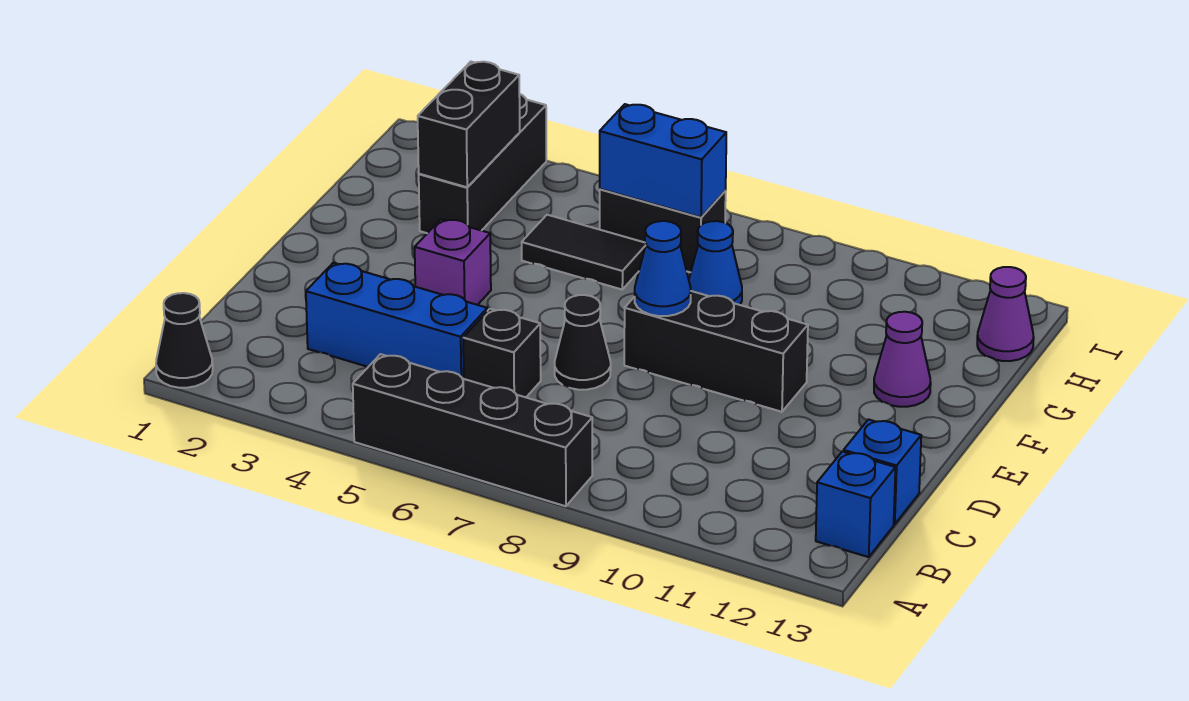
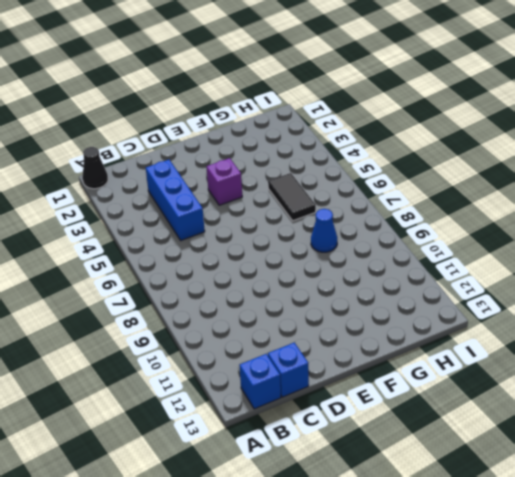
none -> black brick A5:A8 level 1
none -> black brick C6 level 1
none -> black cone D7 level 1

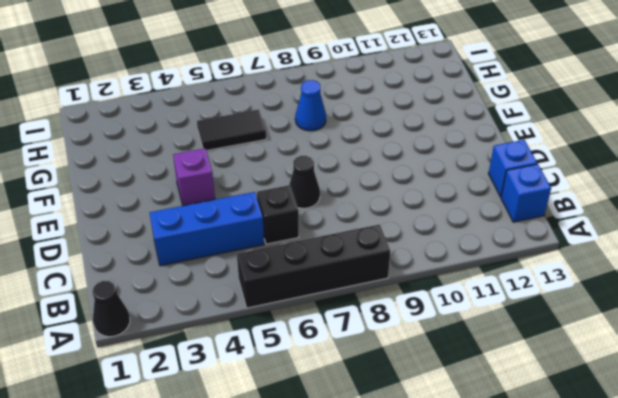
none -> black brick E8:E10 level 1
none -> purple cone F12 level 1
none -> black brick G3:I3 level 1

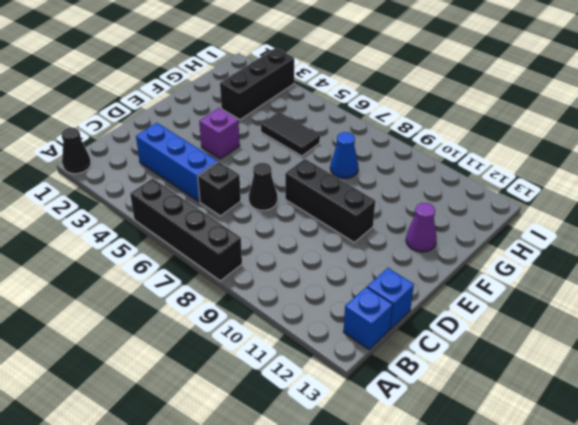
none -> black brick H6:H7 level 1
none -> purple cone H13 level 1
none -> blue cone E8 level 2

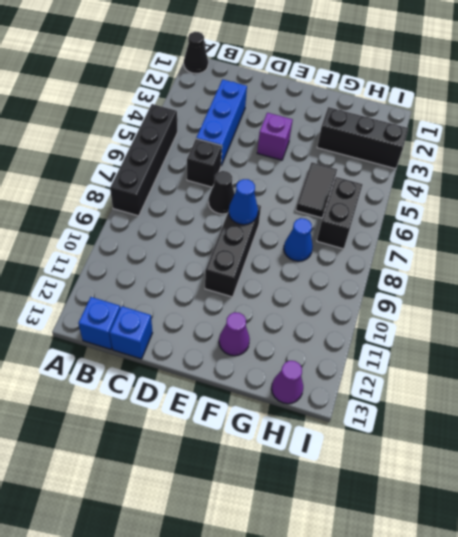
none -> black brick G3:H3 level 2
none -> blue brick H6:H7 level 2

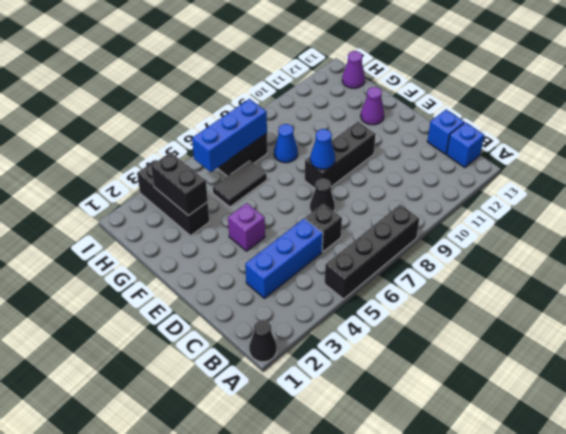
blue brick H5:H7 level 2 -> blue brick H6:H7 level 2

